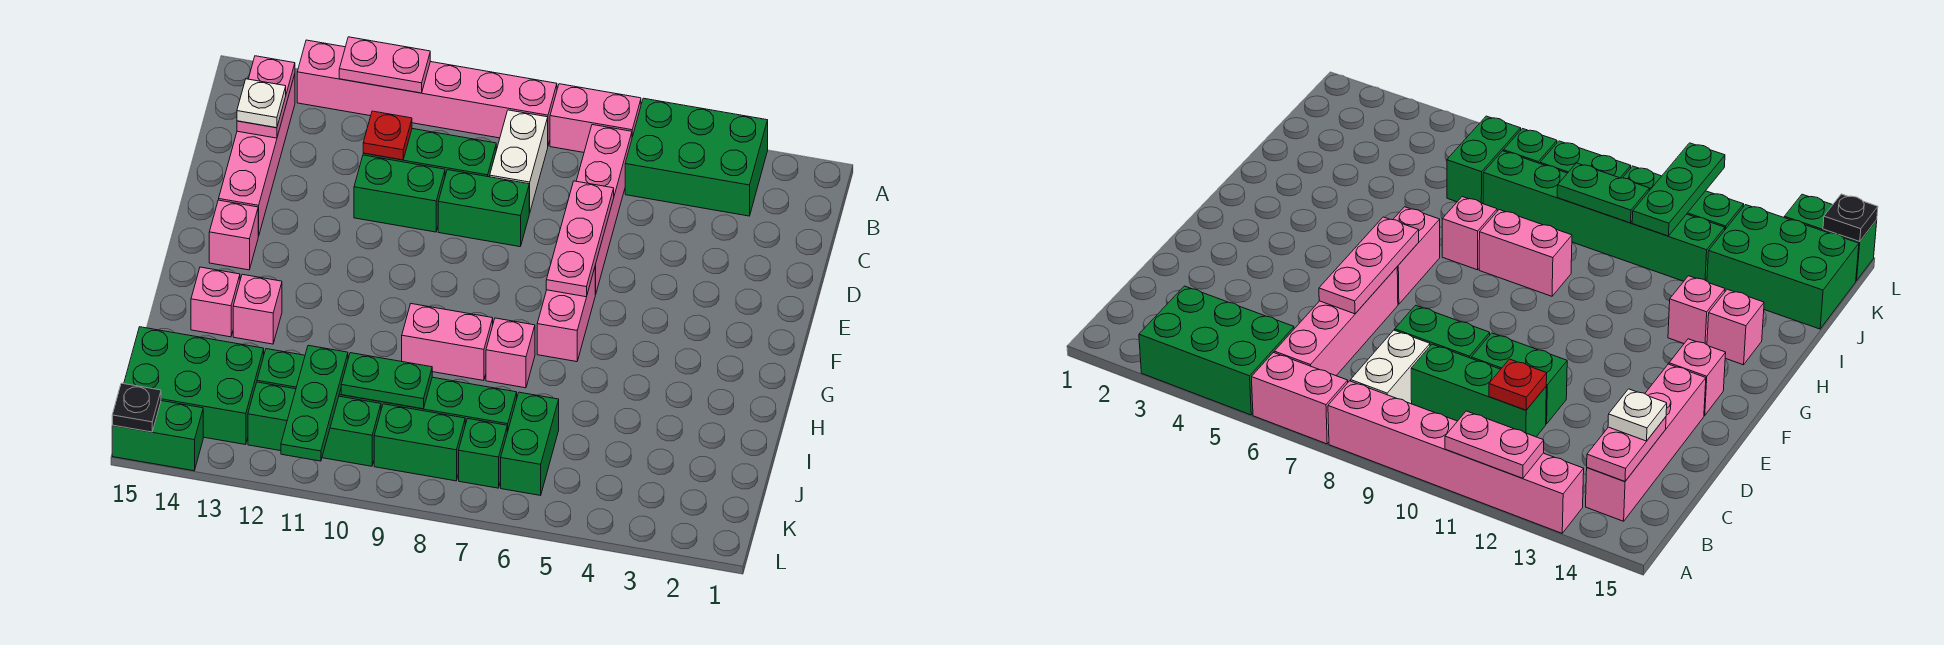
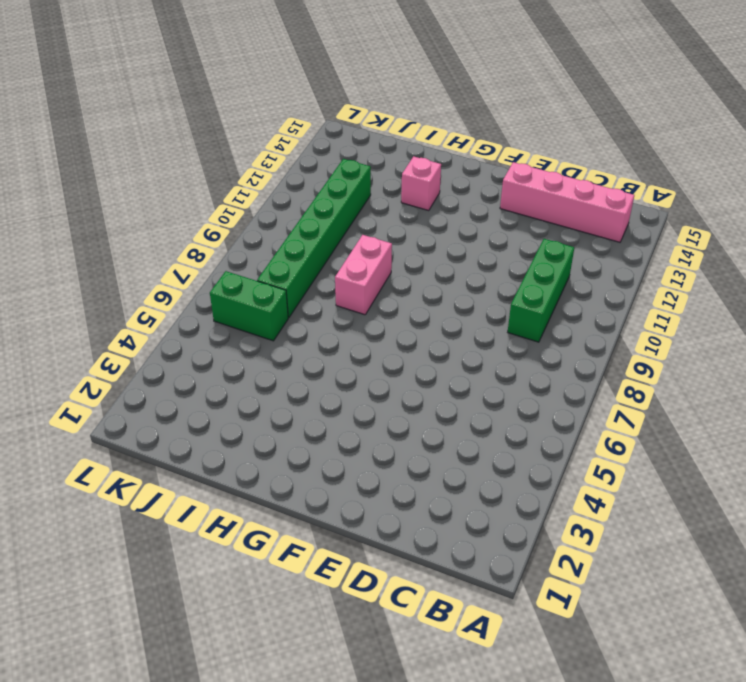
none -> green brick A3:B5 level 1
none -> pink brick A6:A7 level 1
none -> pink brick A8:A13 level 1
none -> pink brick B6:E6 level 1

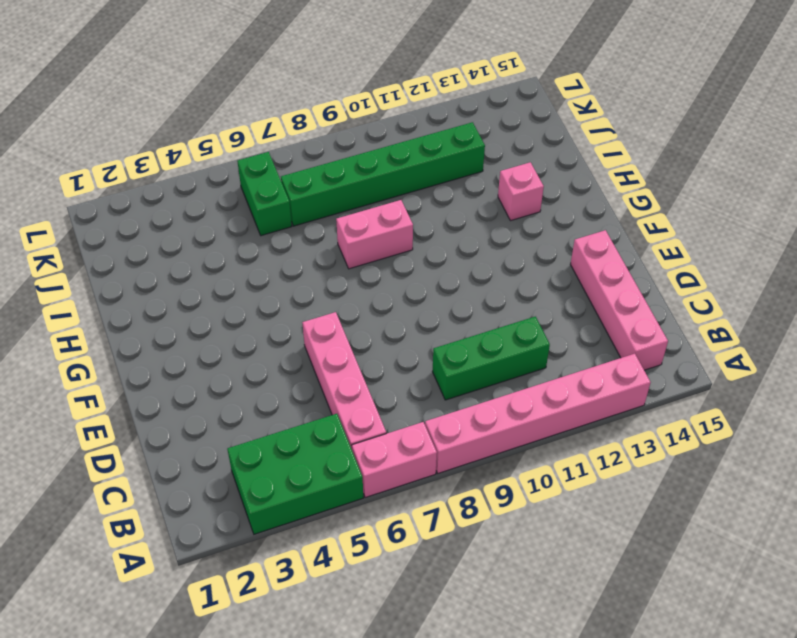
none -> white brick B8:C8 level 1
none -> green brick D8:D9 level 1
none -> green brick D10:D11 level 1
none -> pink brick F6:G6 level 1

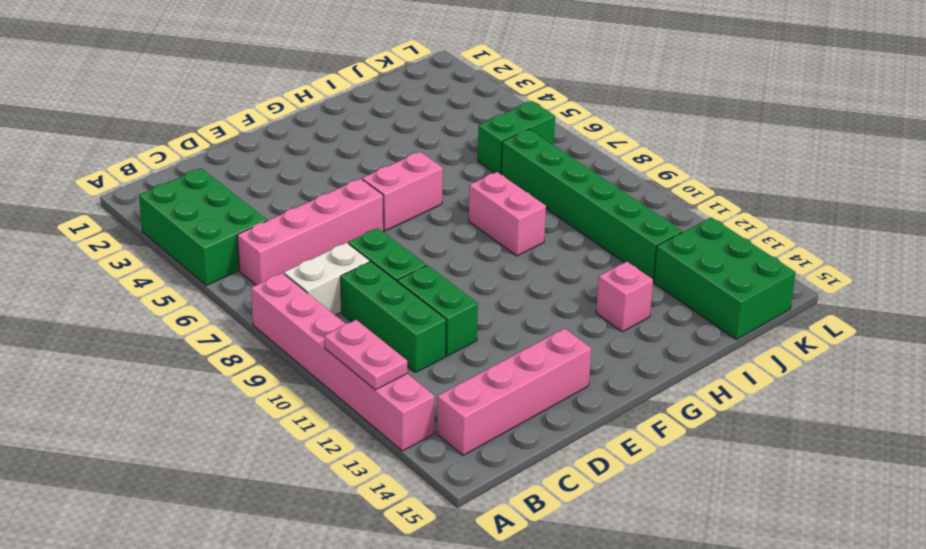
none -> pink brick A6:A7 level 1
none -> pink brick F14 level 1
none -> pink brick H7 level 1
none -> pink brick H14 level 1

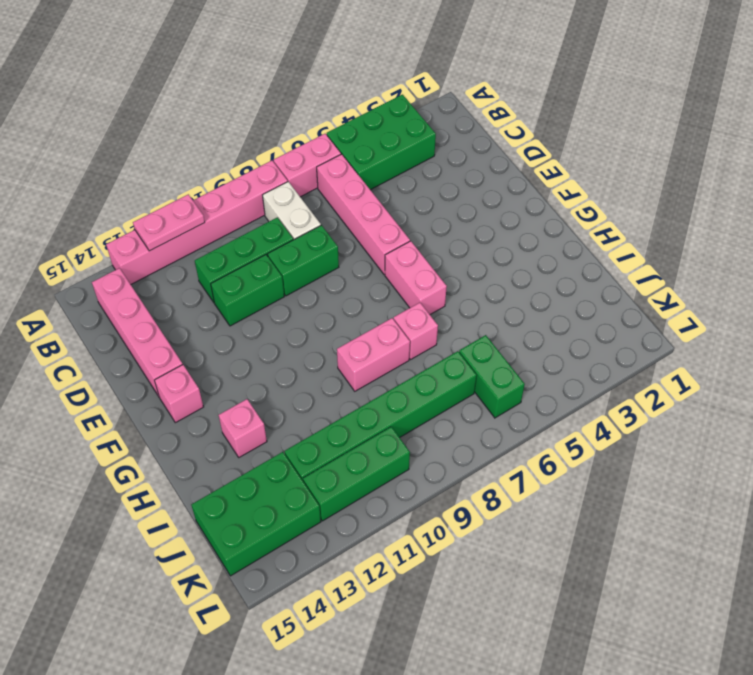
none -> pink brick H14 level 1
none -> green brick K7 level 1
none -> green brick K8:K9 level 1
none -> green brick L14:L15 level 1

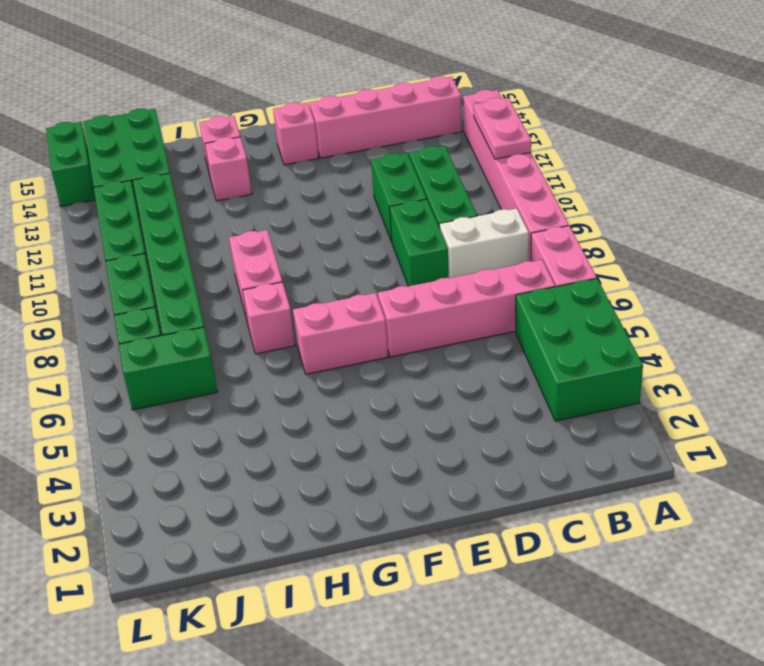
none -> pink plate B14:C14 level 2
none -> red plate C11 level 2
none -> pink plate D6:F6 level 2
none -> green plate J9:J10 level 2

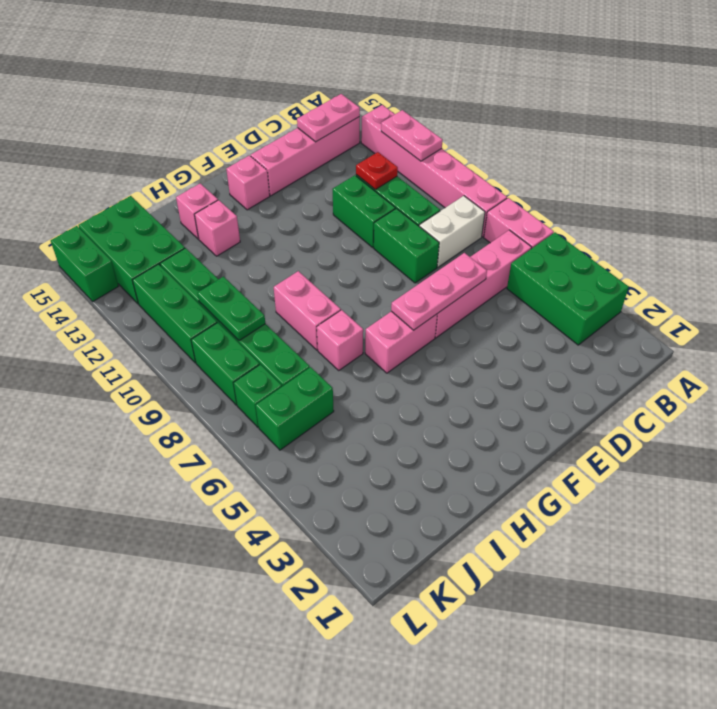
none -> green plate J11:L11 level 2
none -> black plate L15 level 2
none -> white plate C14 level 3

